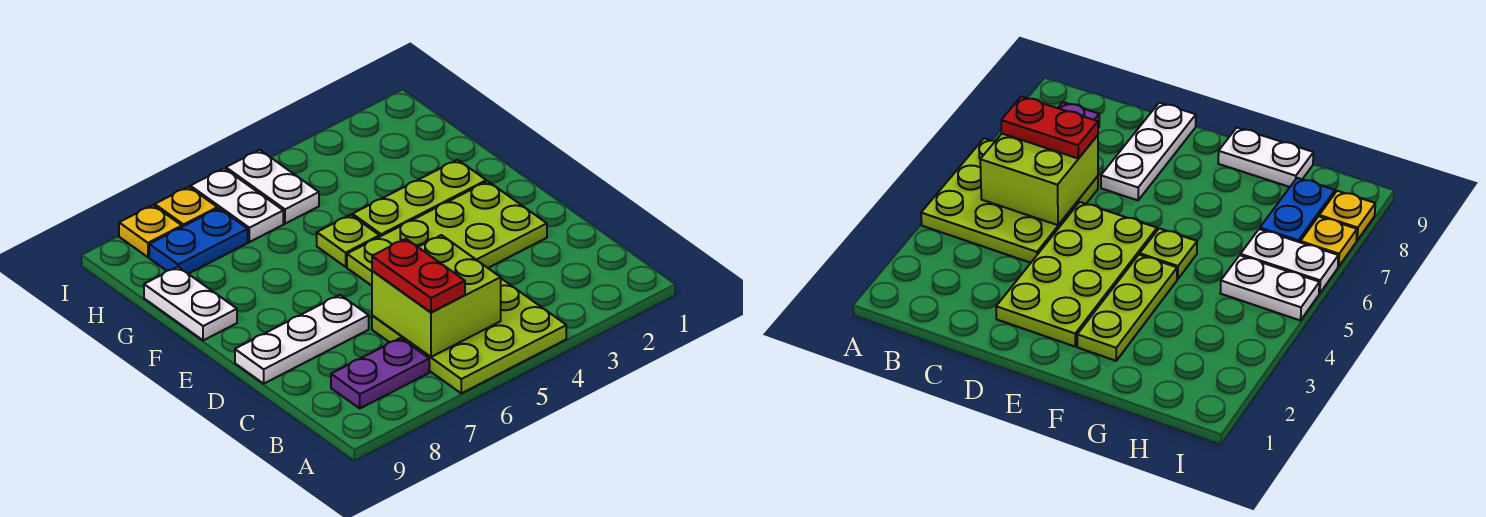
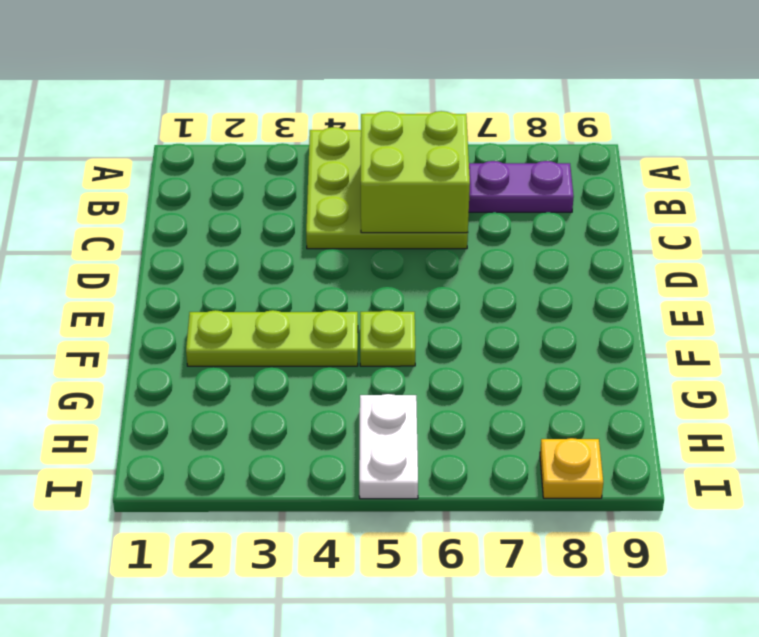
none -> lime plate D2:E5 level 1
none -> white plate D7:D9 level 1
none -> white plate F9:G9 level 1

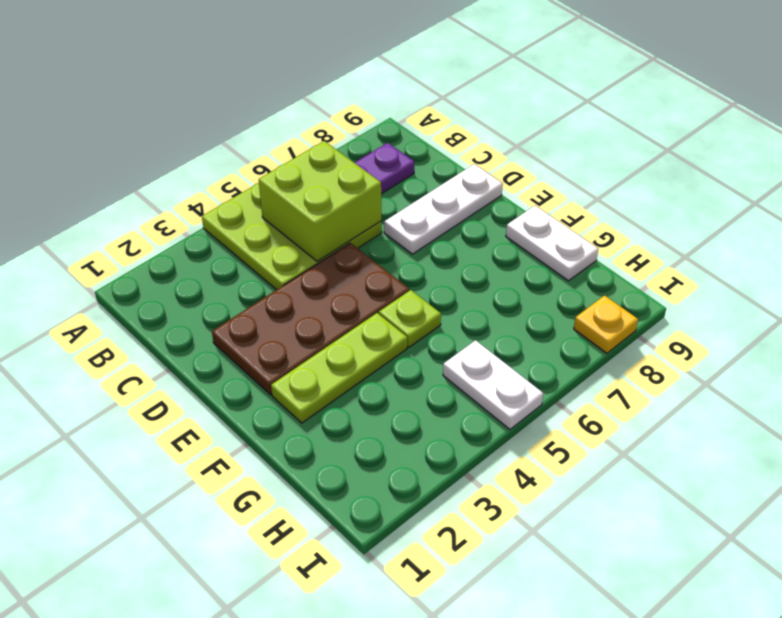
brown plate D2:E5 level 1 -> lime plate D2:E5 level 1
none -> white plate H6:I6 level 1
none -> blue plate H7:H8 level 1
none -> yellow plate I7 level 1

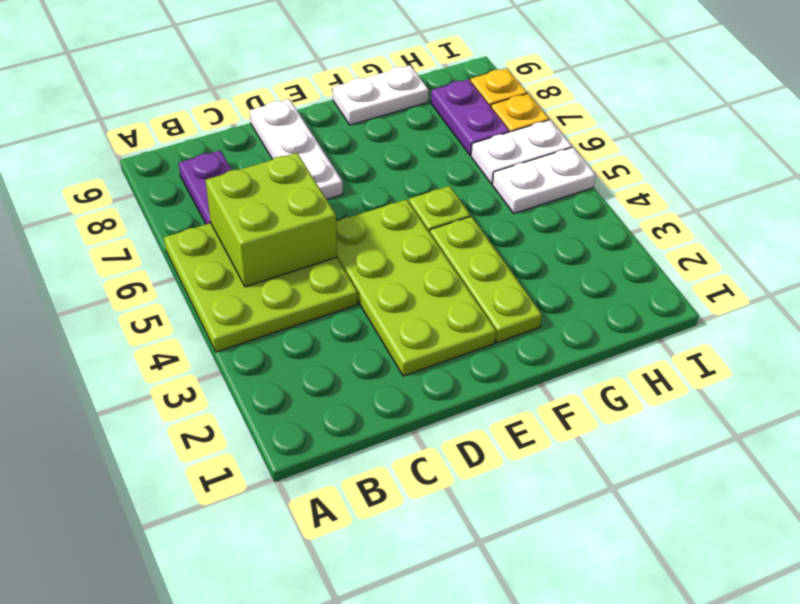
purple plate H7:H8 level 1 -> blue plate H7:H8 level 1
none -> red plate B6:C6 level 3

